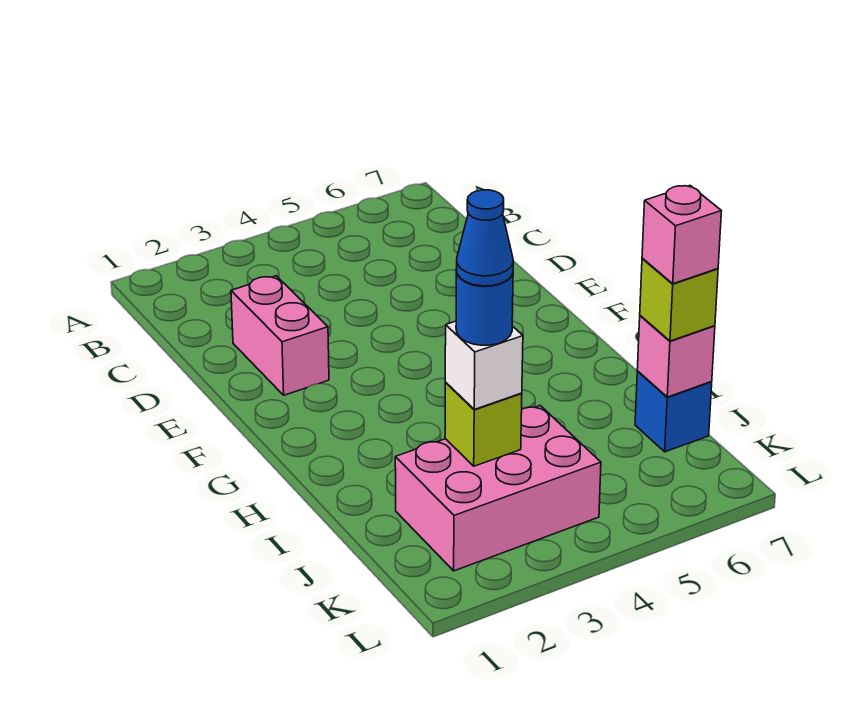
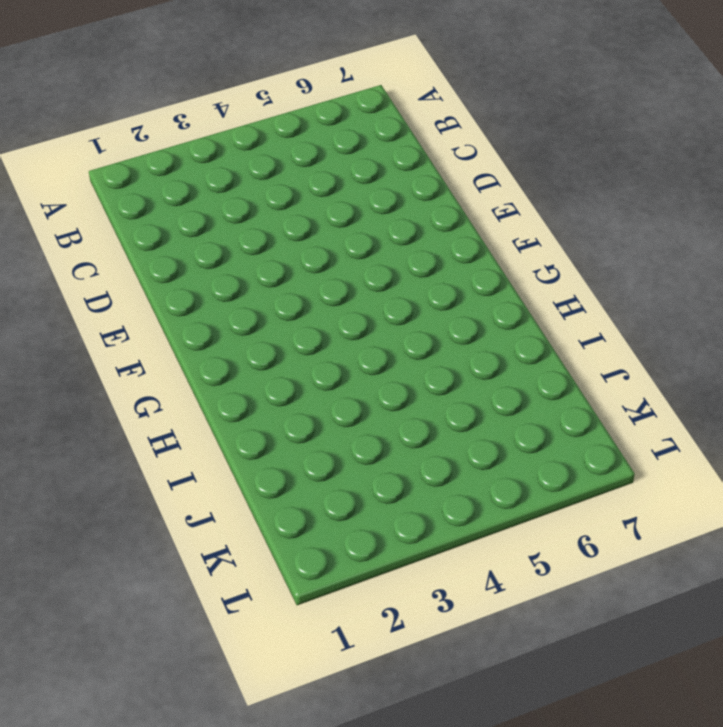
none -> pink brick D2:E2 level 1
none -> pink brick J2:K4 level 1

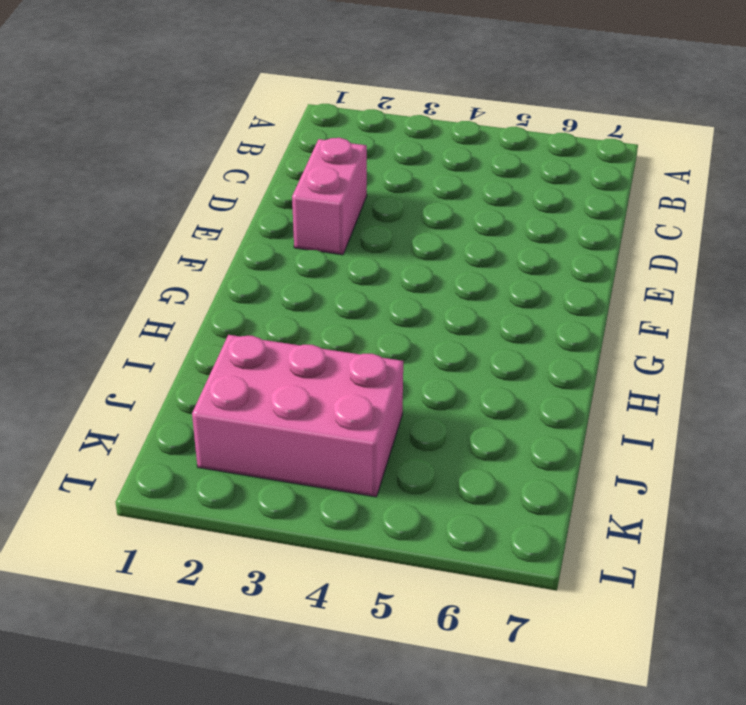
none -> blue brick J7 level 1
none -> lime brick J3 level 2

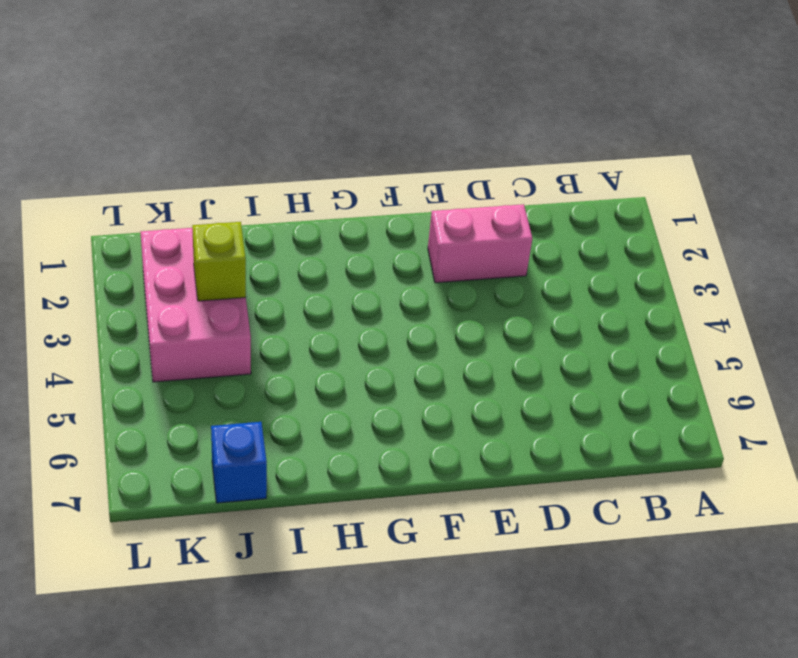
none -> pink brick J7 level 2
none -> white brick J3 level 3

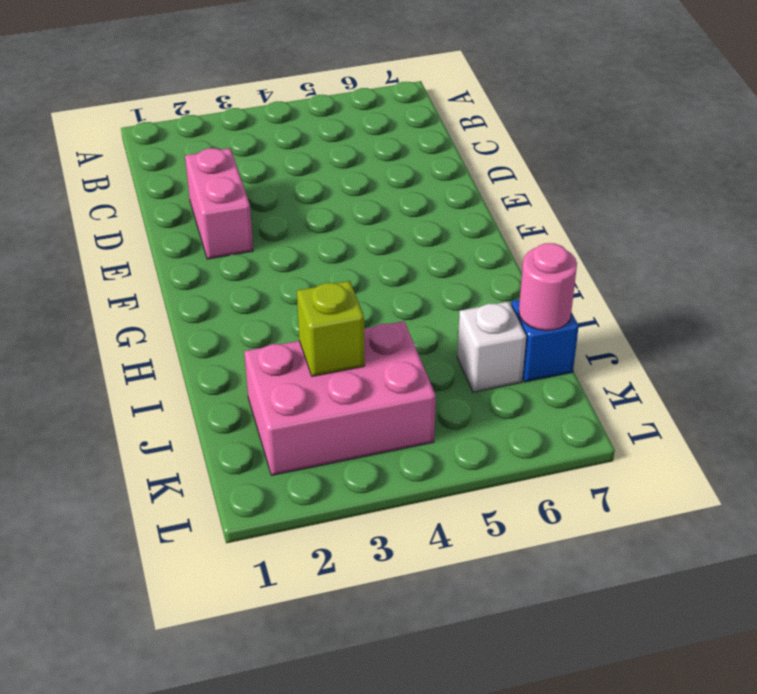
white brick J6 level 1 -> white brick J3 level 3
pink round brick J7 level 2 -> pink brick J7 level 2
none -> lime brick J7 level 3
none -> blue round brick J3 level 4

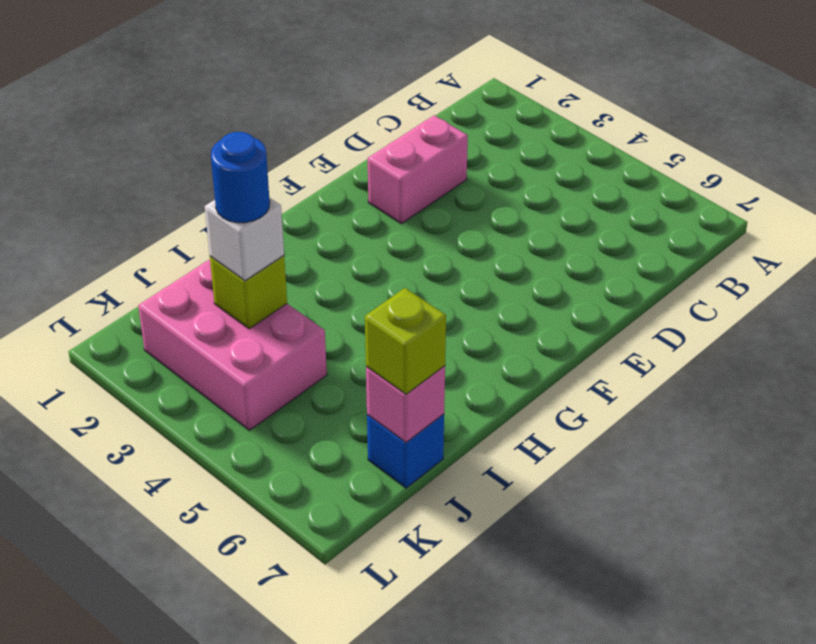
none -> pink brick J7 level 4
none -> blue cone J3 level 5

